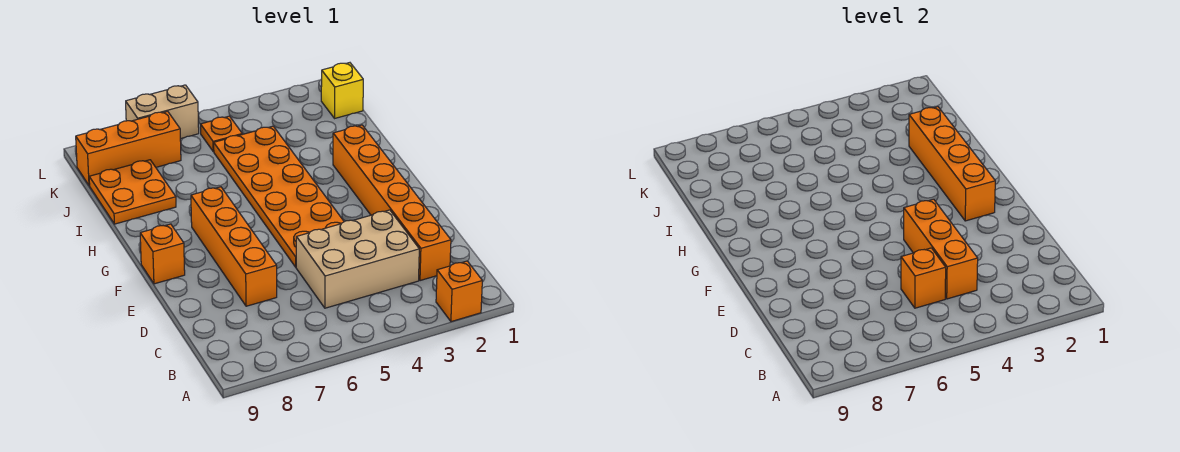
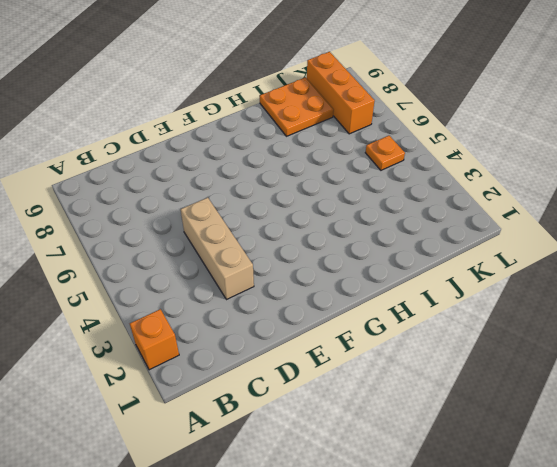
tan brick D3:D5 level 1 -> tan brick C3:D5 level 1
none -> orange brick C2:H2 level 1
none -> orange brick D7:G7 level 1
none -> orange plate E4:J5 level 1

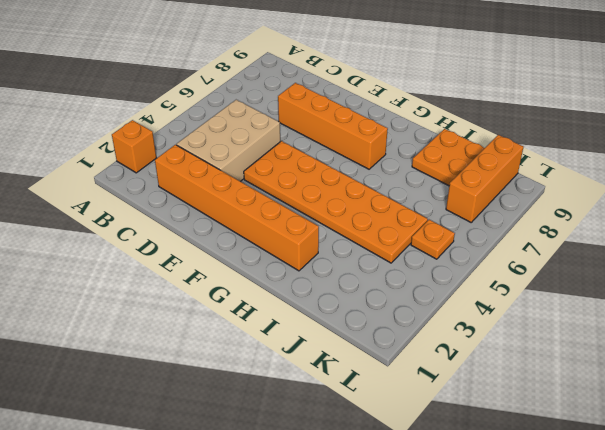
none -> orange brick F9 level 1
none -> yellow brick K1 level 1
none -> tan brick L6:L7 level 1

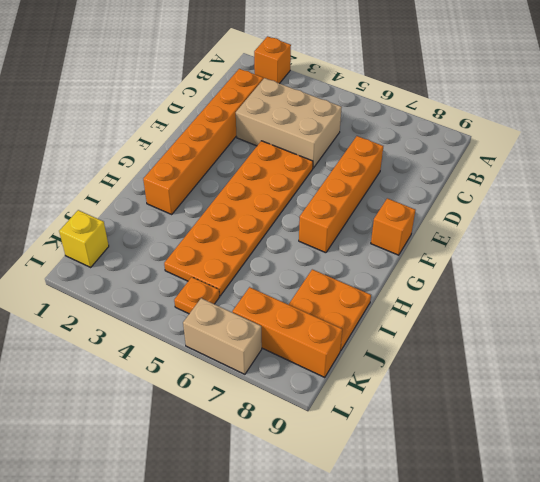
none -> orange brick C4:E4 level 2
none -> orange brick C5 level 2
none -> orange brick F2:I2 level 2

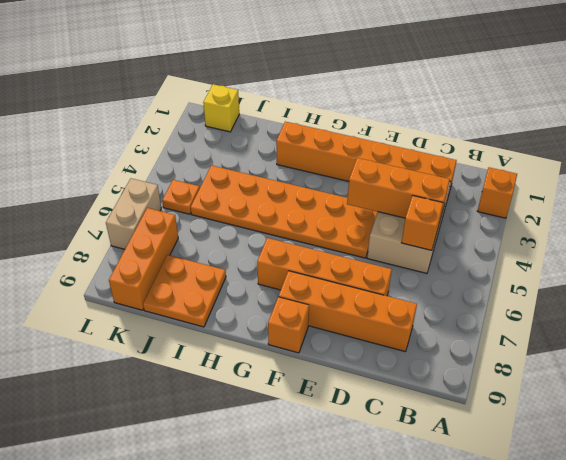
orange brick C8:F8 level 1 -> orange brick F2:I2 level 2

